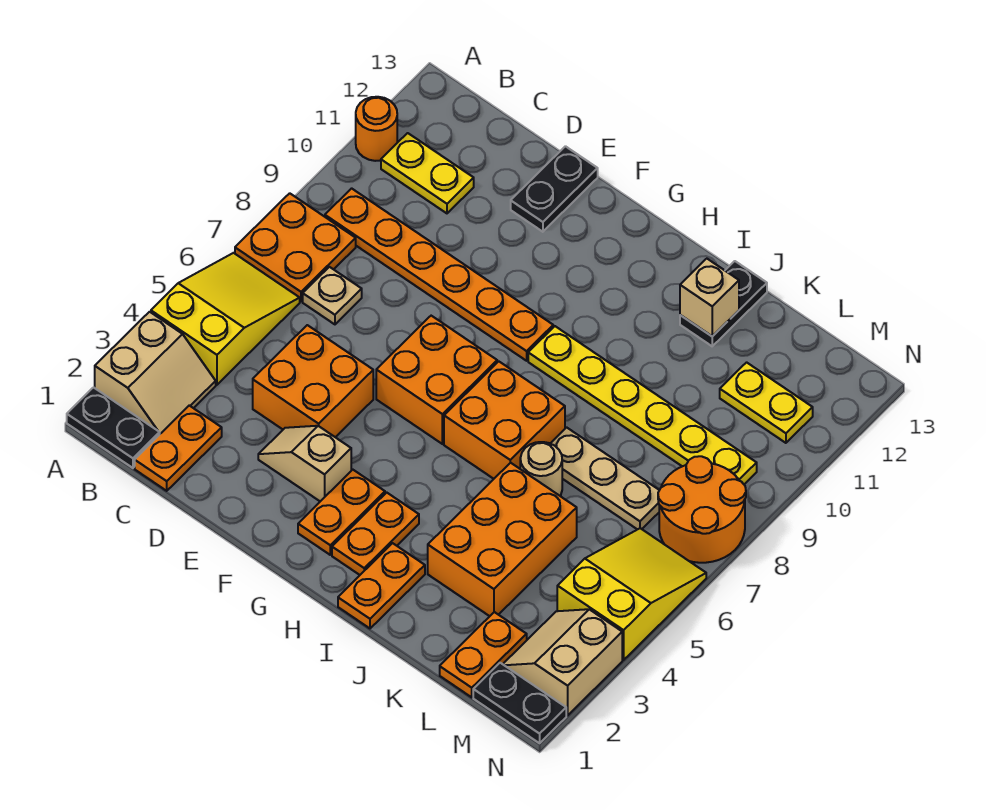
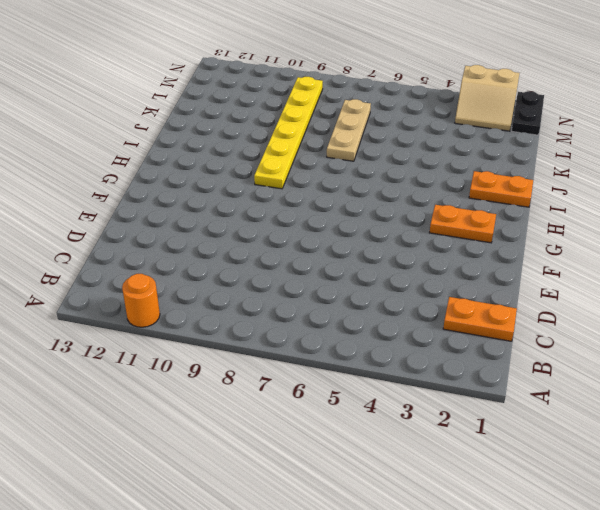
none -> black plate A1:B1 level 1
none -> tan slope A2:B3 level 1 top A
none -> yellow slope A4:B6 level 1 top 4

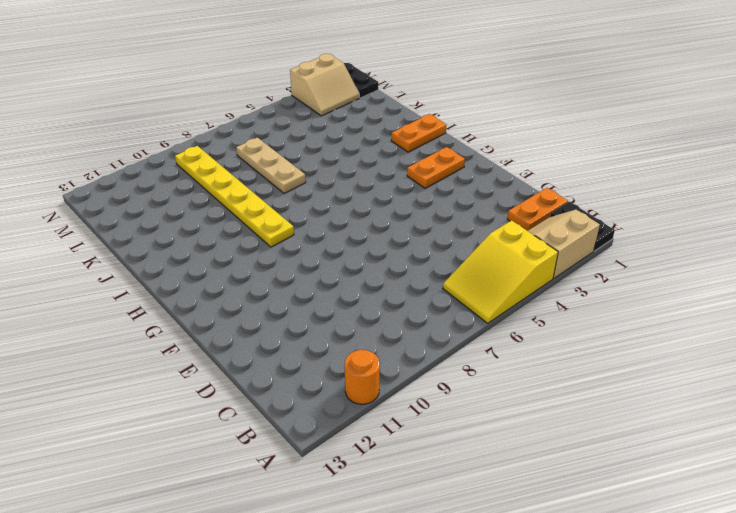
none -> orange plate A7:B8 level 1
none -> orange plate B9:G9 level 1
none -> yellow plate B11:C11 level 1

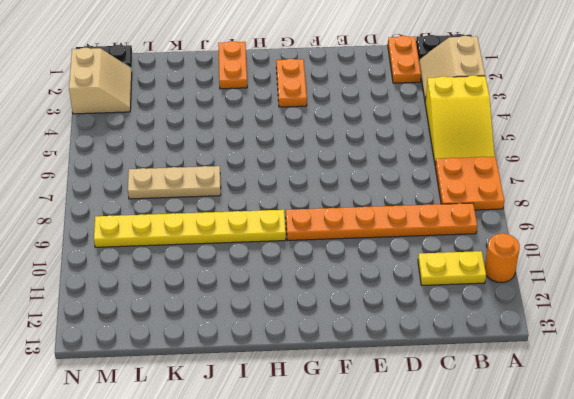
none -> tan plate C7 level 1
none -> orange brick D4:E5 level 1
none -> tan slope E3:F3 level 1 top F

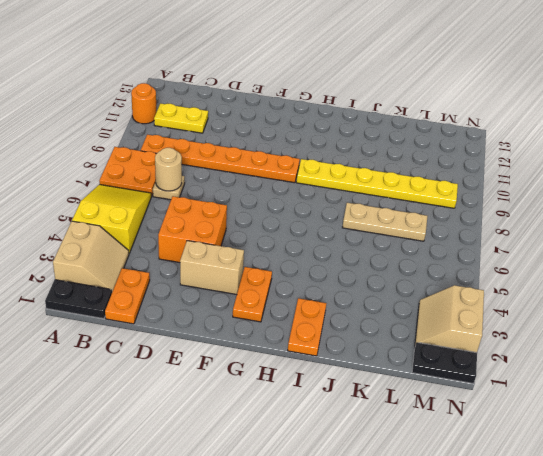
tan round brick C7 level 2 -> tan round brick J6 level 1
tan brick E3:F3 level 1 -> tan slope E3:F3 level 1 top F
none -> black plate E12:E13 level 1
none -> orange brick F6:G7 level 1
none -> orange plate H2:H3 level 1

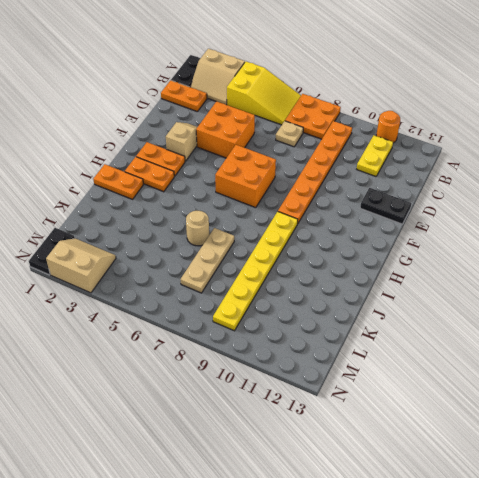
none -> orange brick H6:I7 level 1
none -> orange brick J3:K5 level 1
none -> black plate J12:J13 level 1

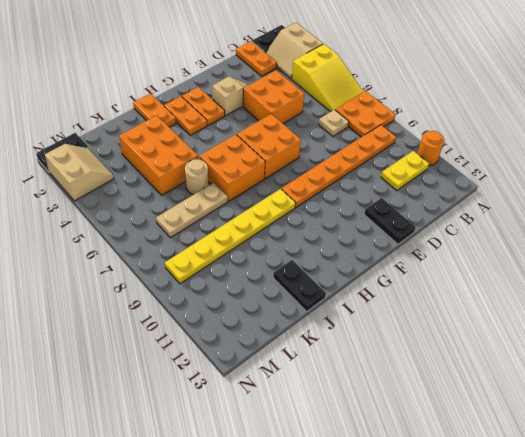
none -> orange plate L1:L2 level 1
none -> yellow plate L11:M11 level 1
none -> yellow slope M4:N6 level 1 top 4

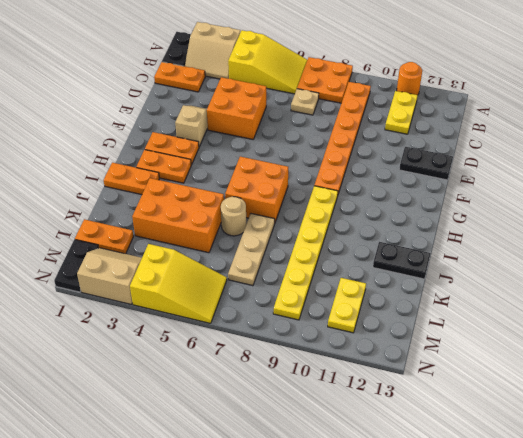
none -> orange brick F6:G7 level 1
none -> orange round brick M7:N8 level 1
none -> tan brick J12 level 2

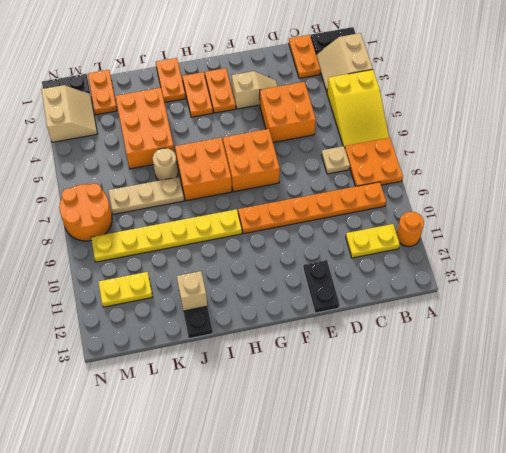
none -> yellow slope M4:N6 level 1 top 4

